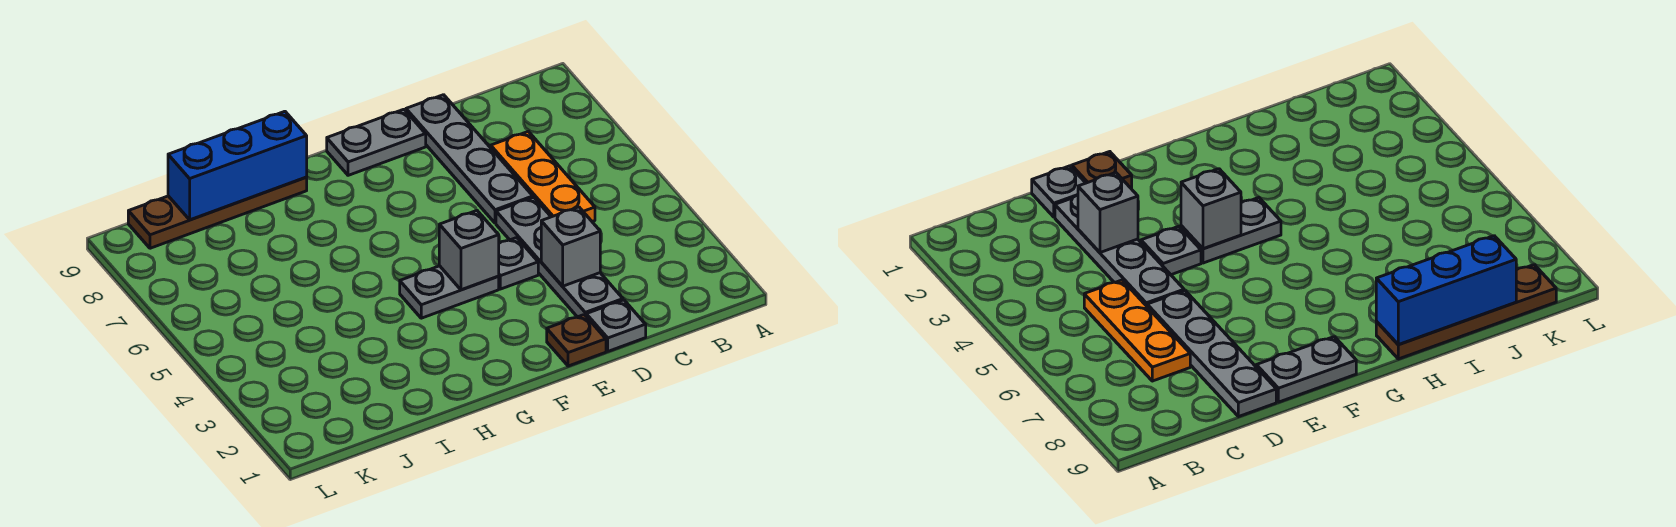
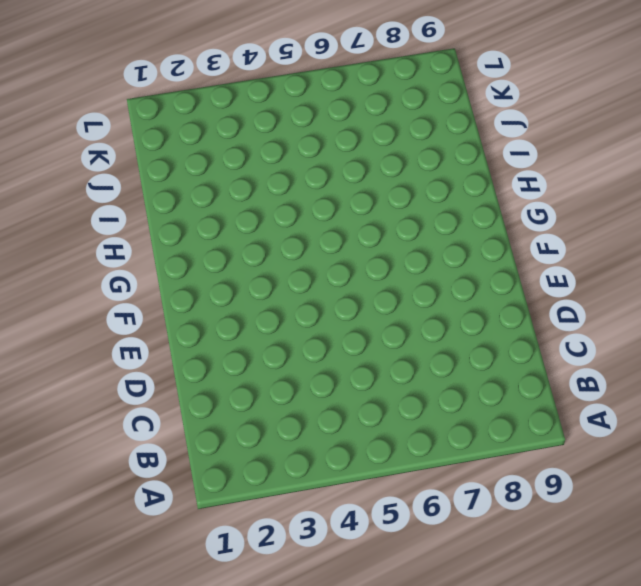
none -> orange plate C5:C7 level 1
none -> grey plate D1 level 1
none -> grey plate D2:D5 level 1

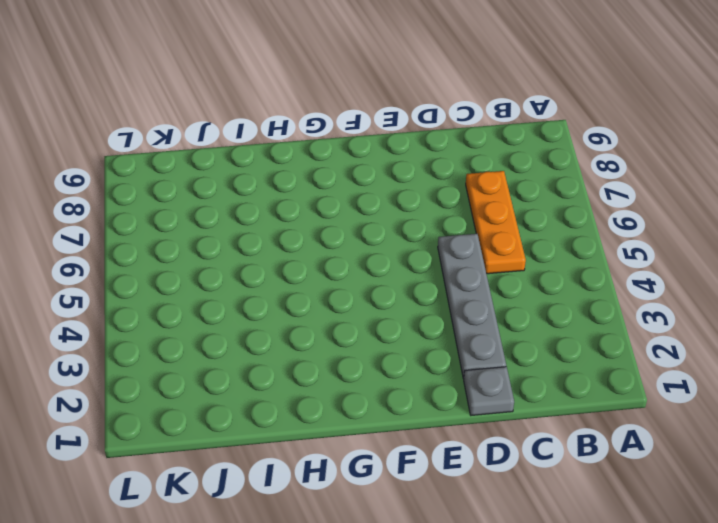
none -> grey plate D6:D9 level 1
none -> brown plate E1 level 1
none -> grey plate E4 level 1

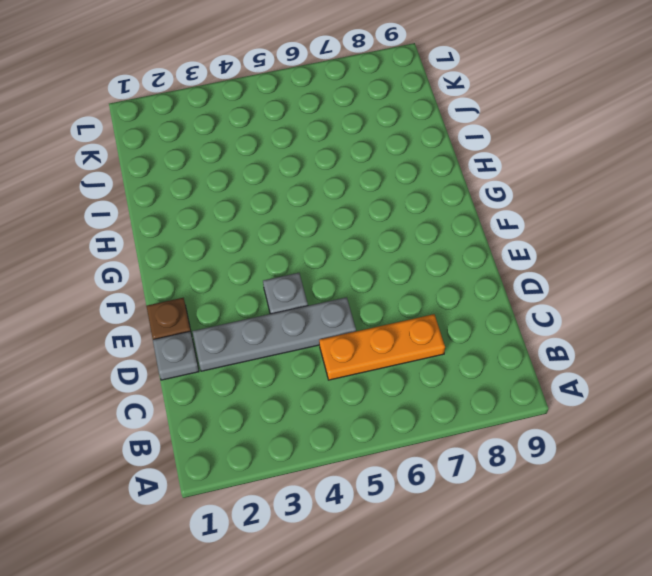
none -> grey plate D6:D9 level 1
none -> grey plate E9:F9 level 1
none -> grey plate F4:G4 level 1

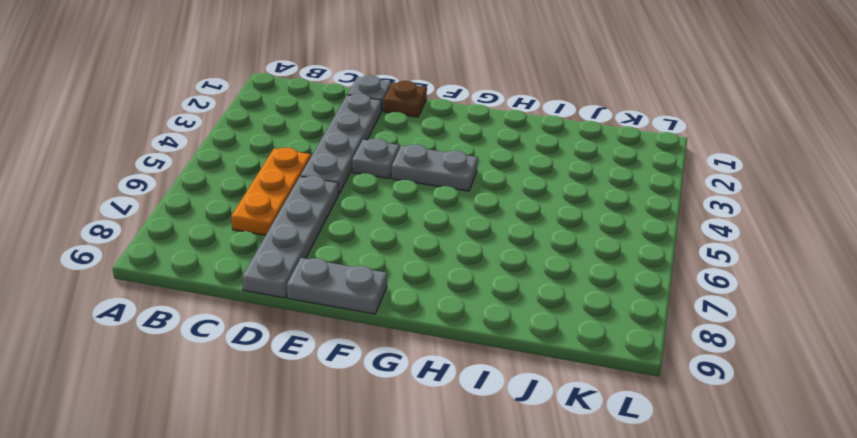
none -> brown plate H9:K9 level 1
none -> grey brick D3 level 2
none -> grey brick F4 level 2

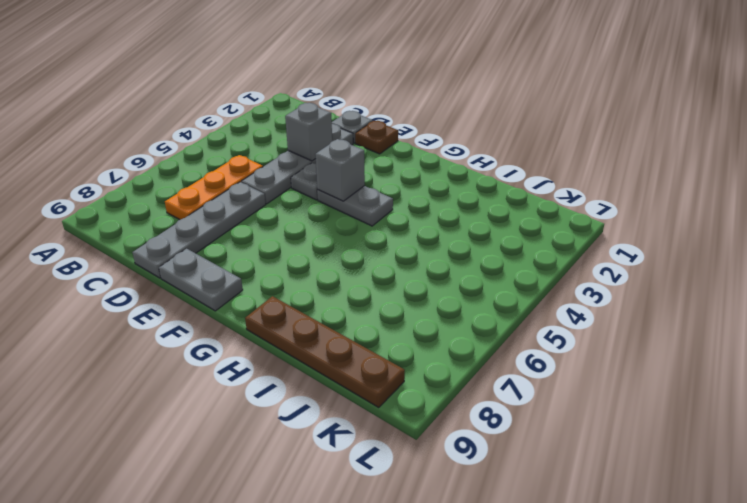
none -> blue brick H9:J9 level 2

